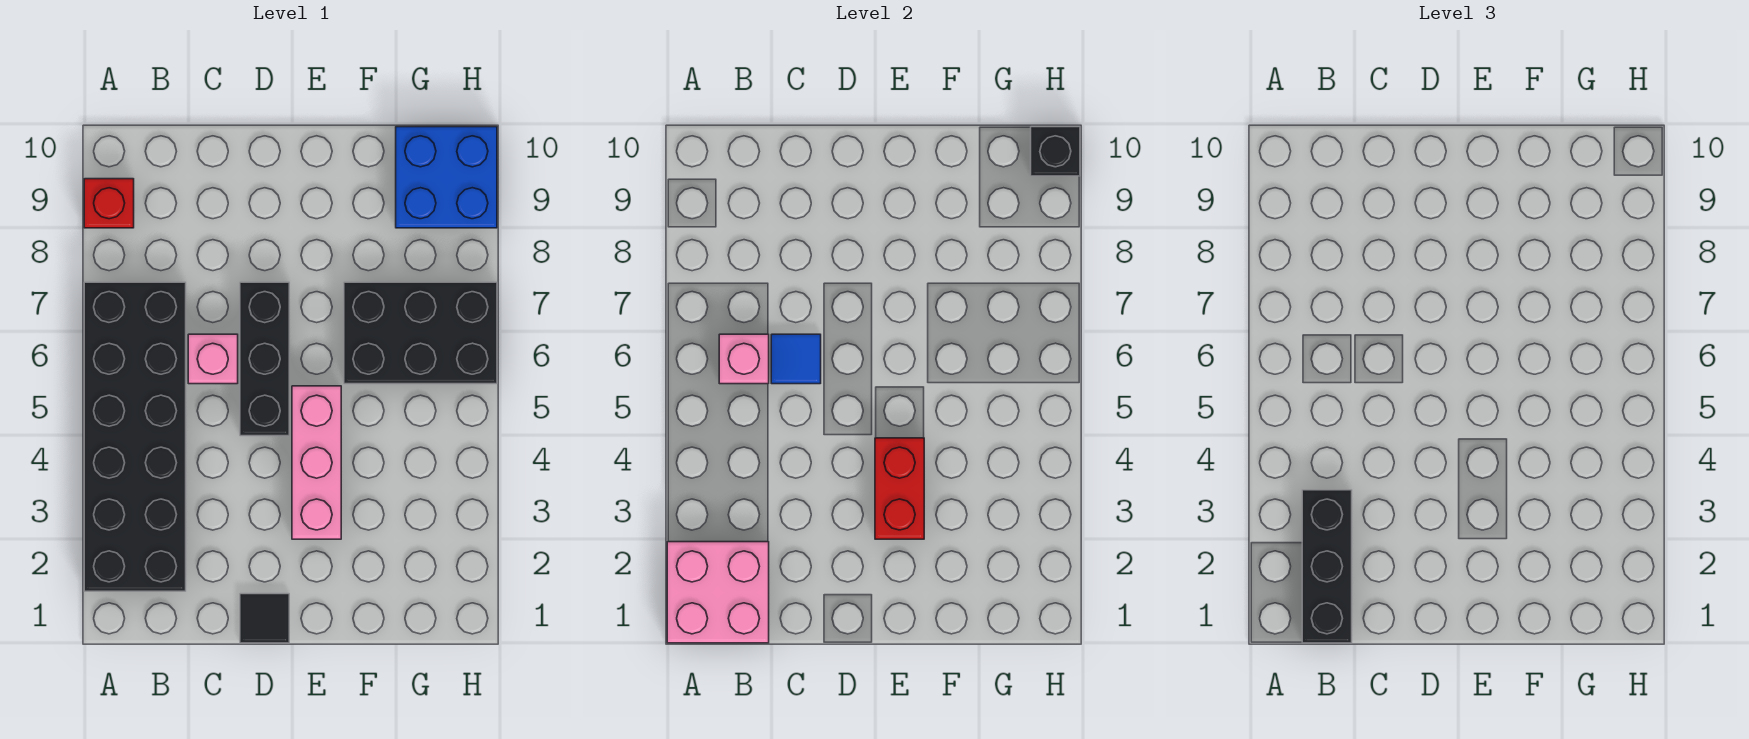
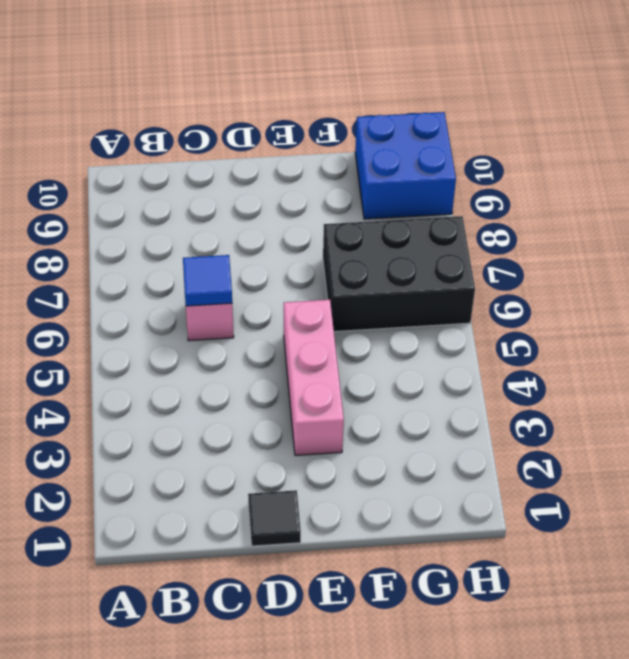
none -> black brick A2:B7 level 1
none -> red brick A9 level 1
none -> black brick D5:D7 level 1

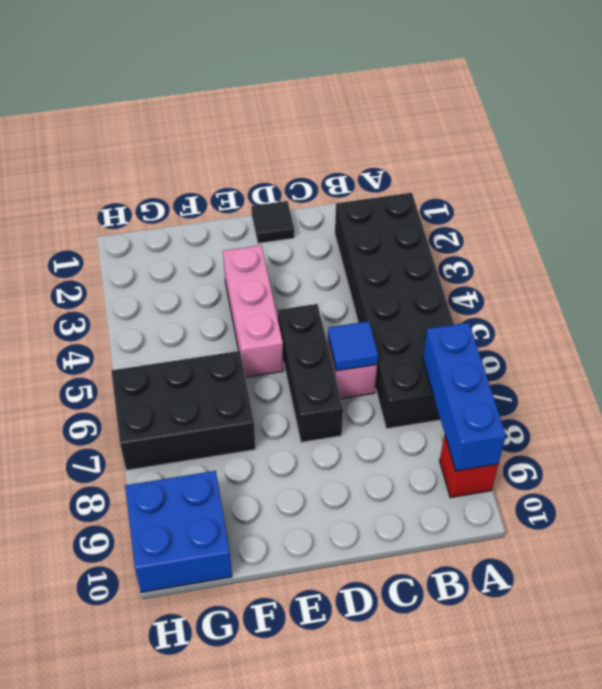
blue brick A7:A9 level 2 -> none
none -> pink brick A1:B2 level 2
none -> pink brick B6 level 2
none -> red brick E3:E4 level 2

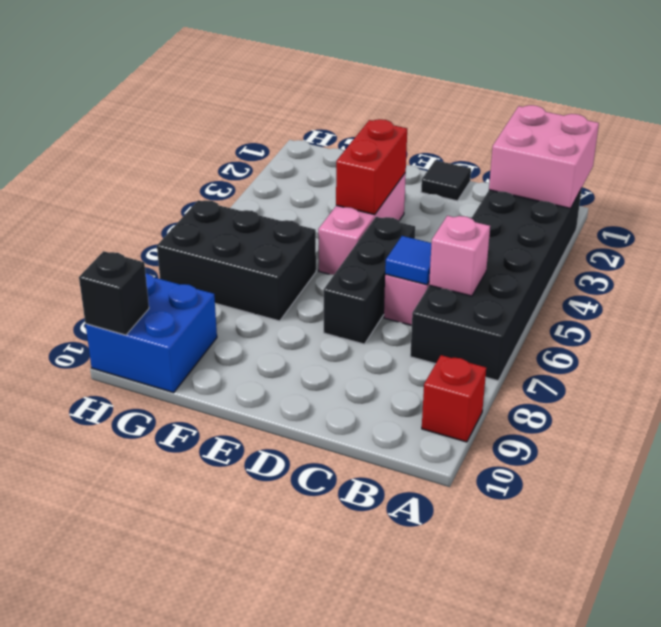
none -> black brick B1:B3 level 3

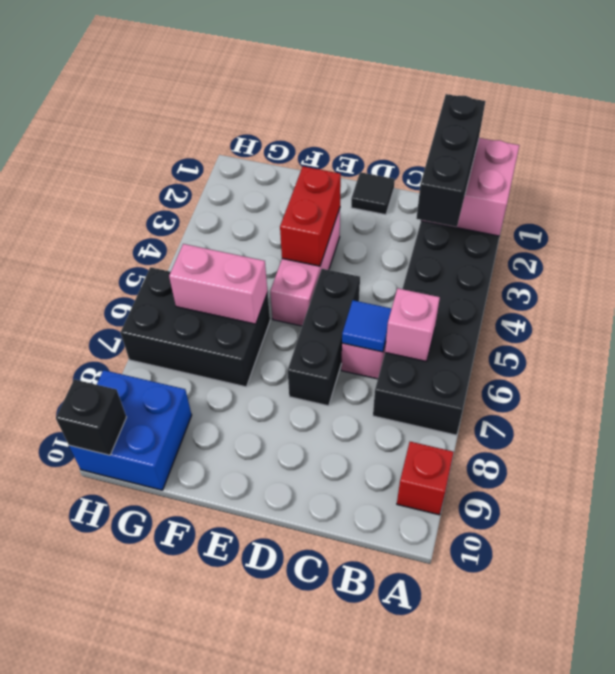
pink brick F6:G6 level 2 -> none

